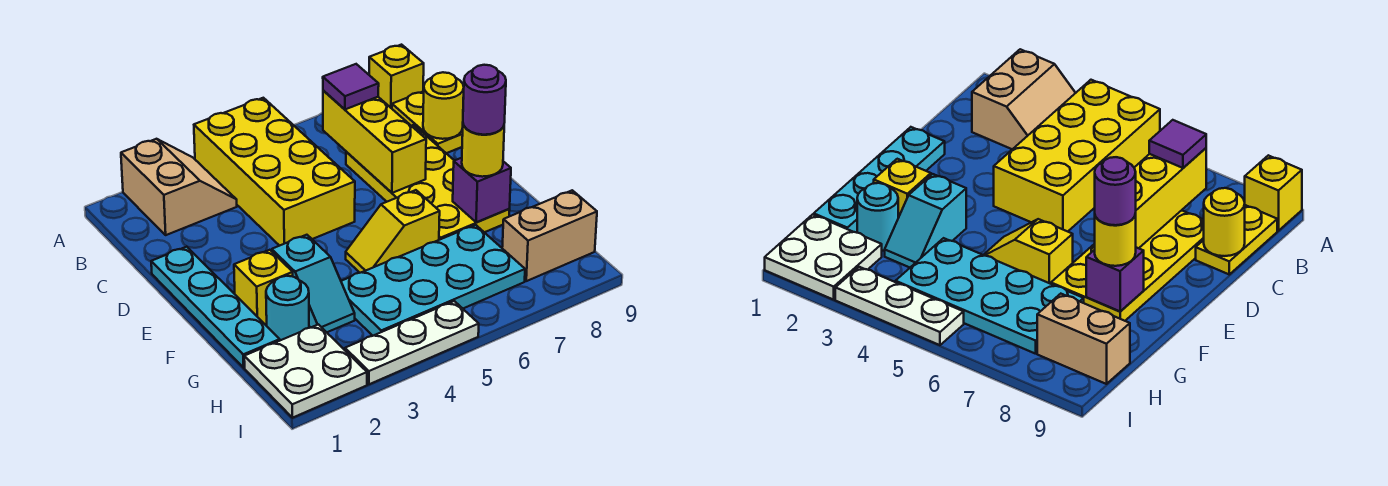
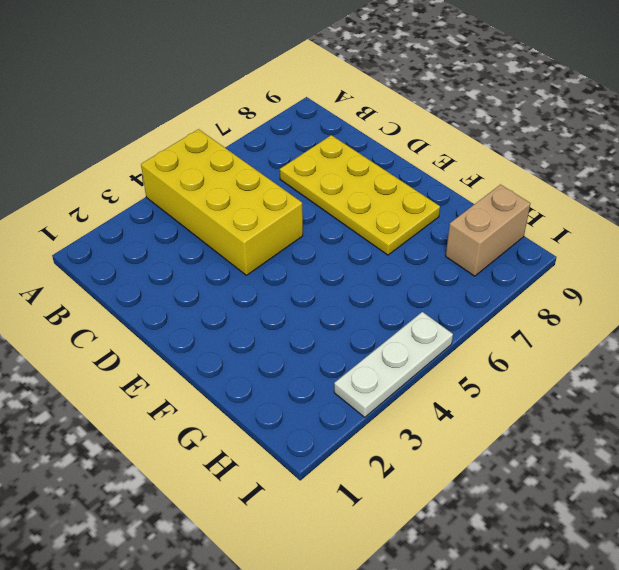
none -> tan slope A2:B3 level 1 top 2
none -> yellow brick A9 level 1
none -> yellow plate B9:C9 level 1

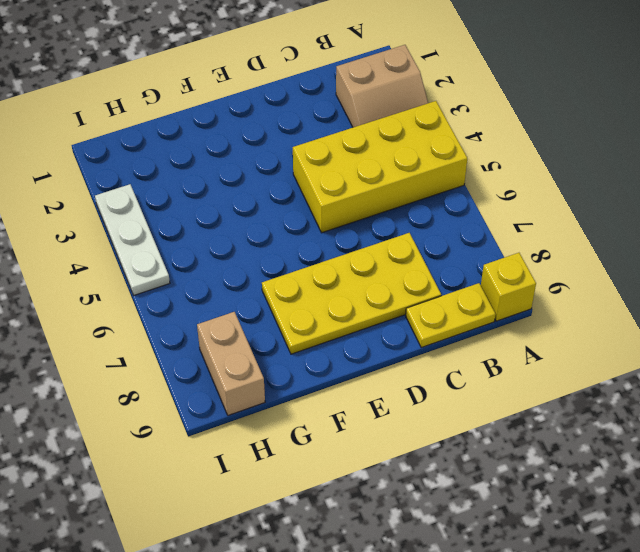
none -> cyan plate D1:G1 level 1
none -> yellow brick F2 level 1
none -> cyan slope F3:G3 level 1 top F

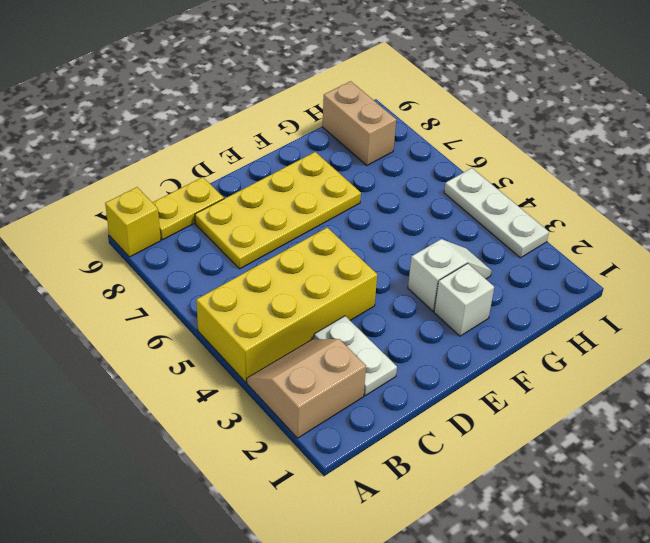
white plate C2:C3 level 1 -> none
white brick F2 level 1 -> yellow brick F2 level 1
white slope F3:G3 level 1 top F -> cyan slope F3:G3 level 1 top F
none -> cyan plate D1:G1 level 1
none -> yellow slope F5:F6 level 1 top 6
none -> cyan round brick G2 level 1

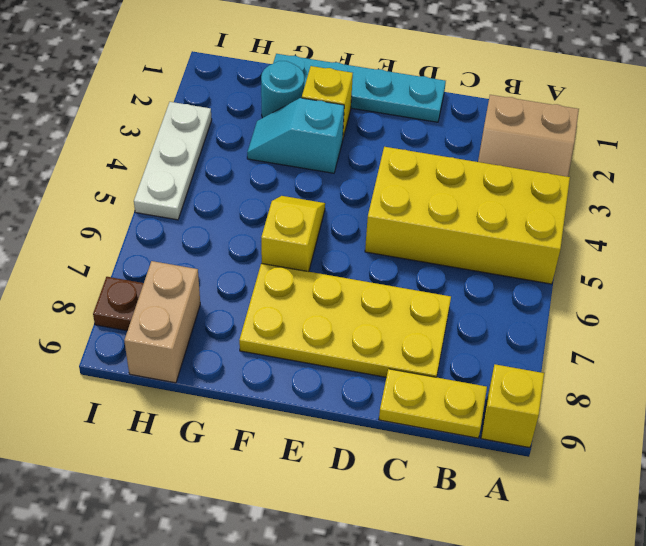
brown plate I8 level 1 -> none
none -> cyan plate G4:H7 level 1
none -> white plate H1:I2 level 1
none -> yellow brick B7:D7 level 2

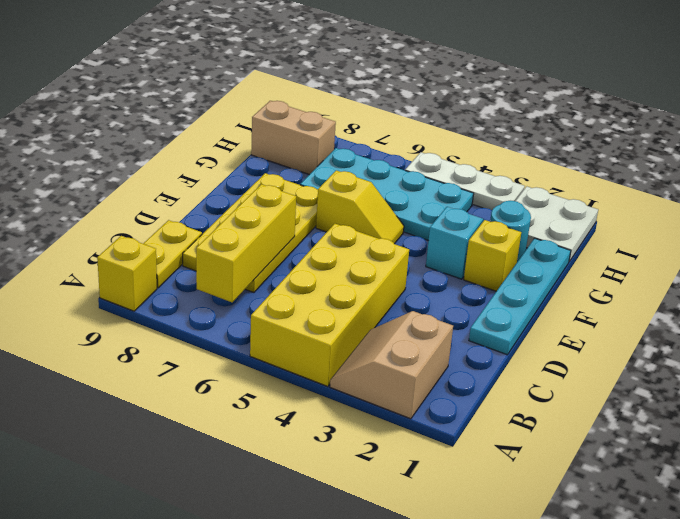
none -> yellow round brick C9 level 2
none -> purple brick F8 level 2
none -> purple tile B7 level 3

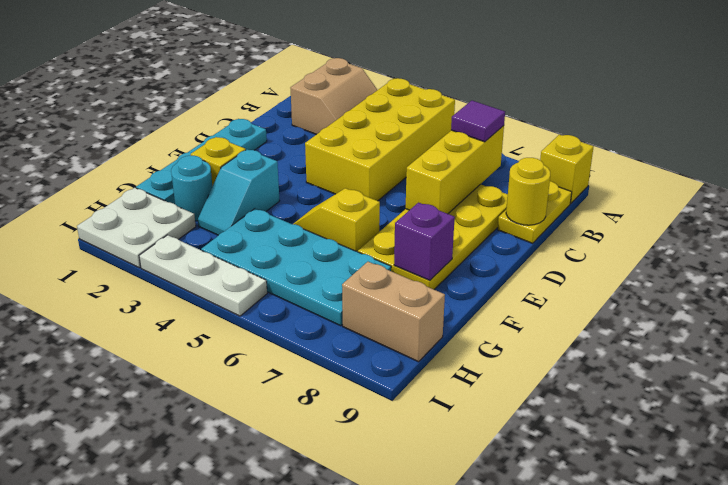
none -> yellow round brick F8 level 3
none -> purple round brick F8 level 4

